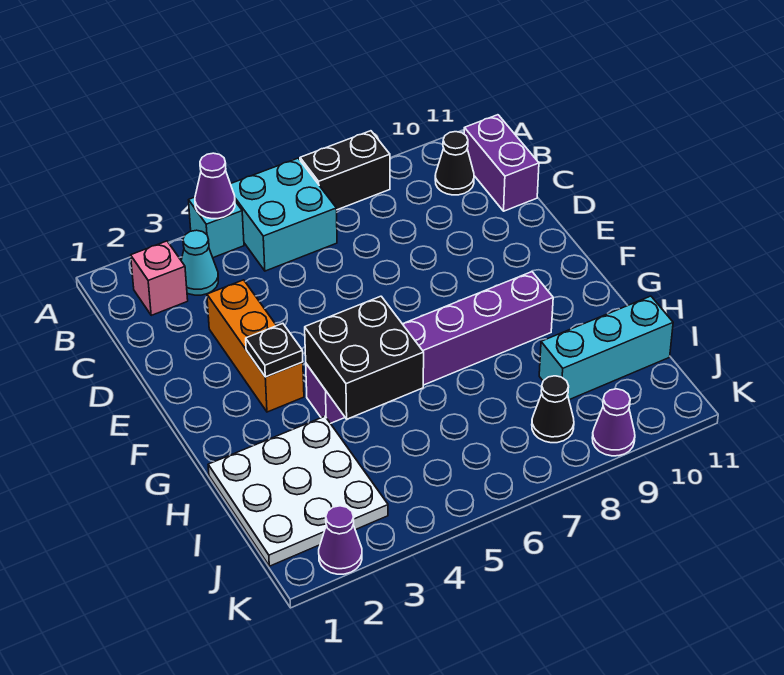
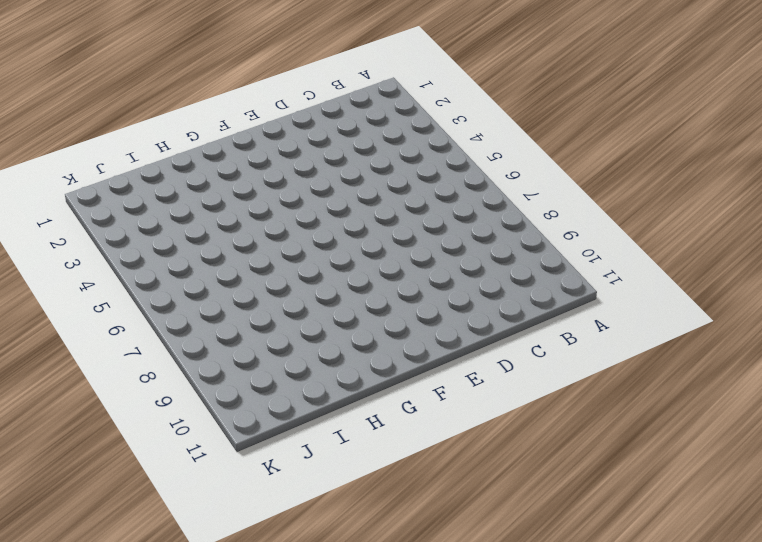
none -> cyan brick A4 level 1
none -> cyan brick A5:B6 level 1
none -> black brick A7:A8 level 1

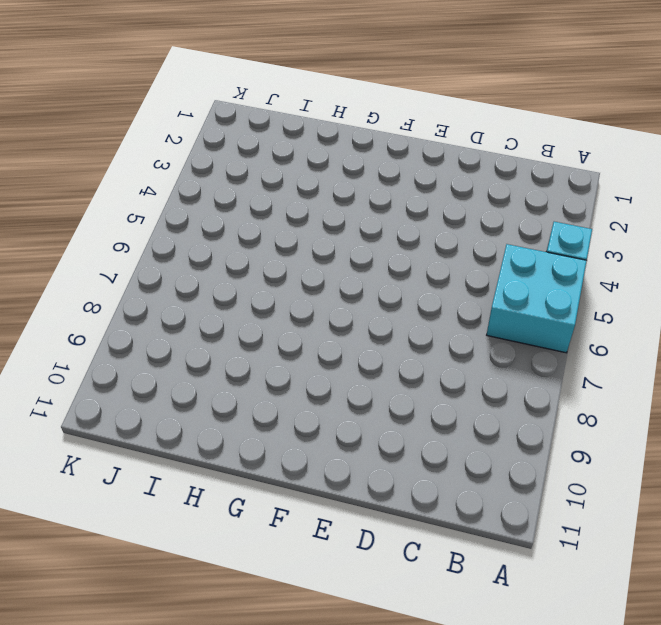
none -> black brick A7:A8 level 1
none -> pink brick B2 level 1
none -> cyan cone B3 level 1

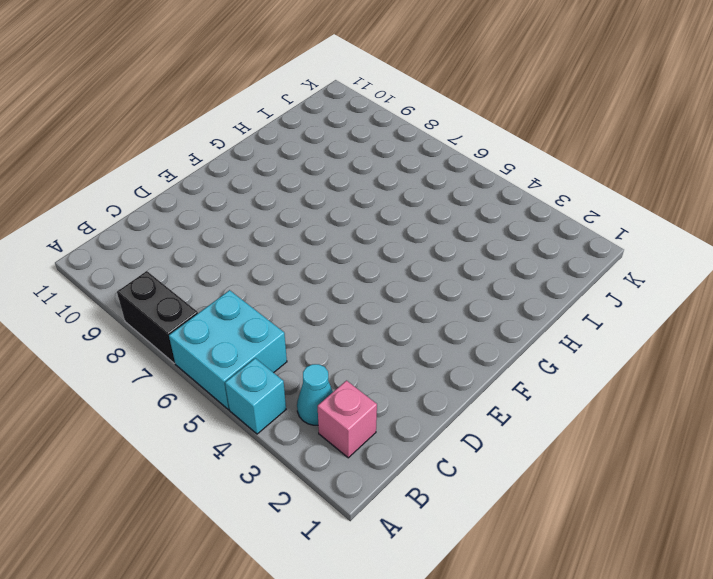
none -> black cone B10 level 1
none -> purple brick B11:C11 level 1
none -> orange brick D3:F3 level 1

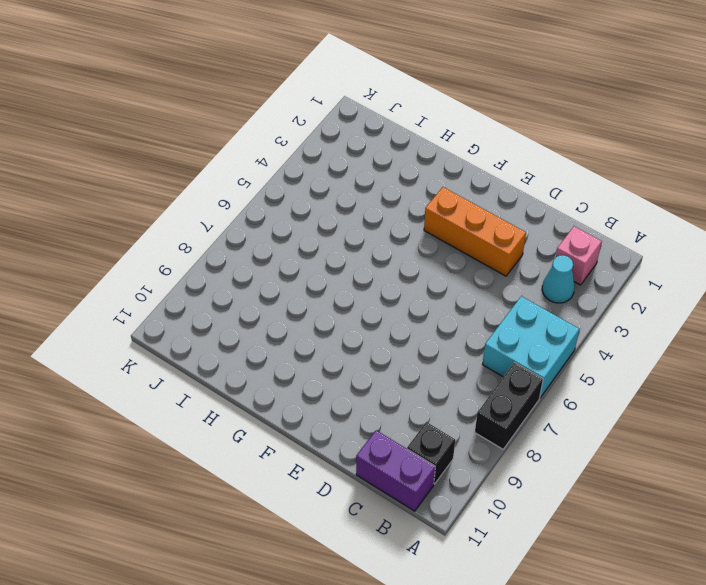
black brick B10 level 1 -> black cone B10 level 1
none -> cyan brick A4 level 1
none -> purple brick G4:G9 level 1
none -> white plate H1:J3 level 1

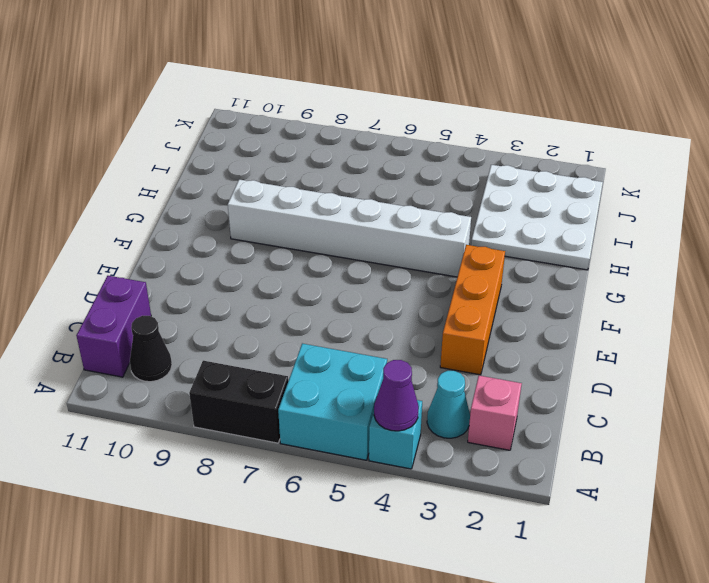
white brick G4:G9 level 1 -> purple brick G4:G9 level 1
none -> cyan brick I9:I11 level 1
none -> black cone J8 level 1
none -> purple cone K2 level 1

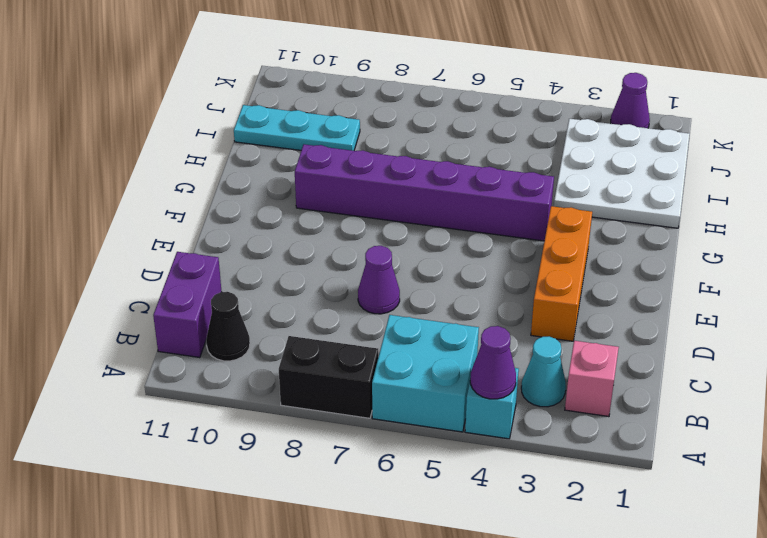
purple cone D7 level 1 -> purple cone K9 level 1
cyan plate I9:I11 level 1 -> cyan brick I9:I11 level 1
none -> black cone J8 level 1
none -> black plate F3 level 2
none -> black brick G4:H5 level 2

